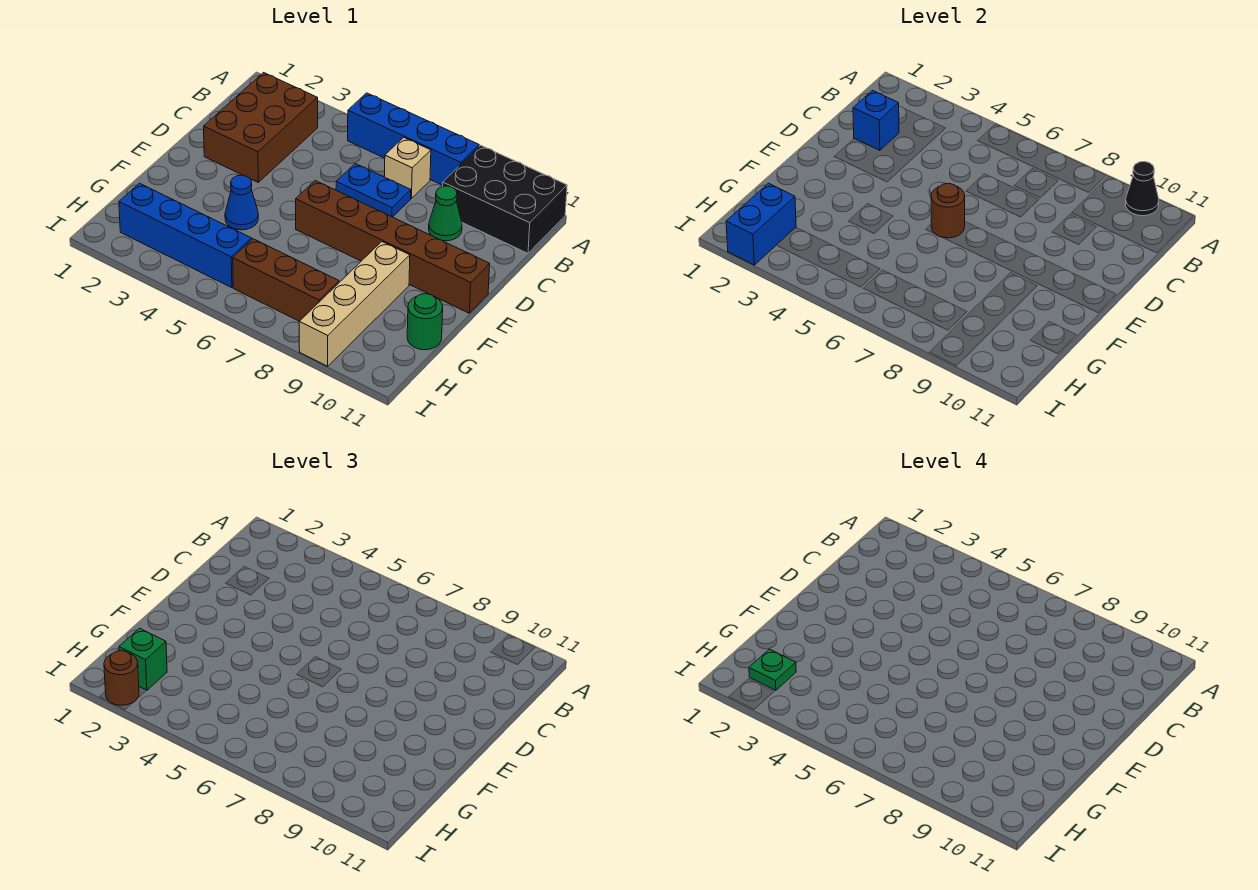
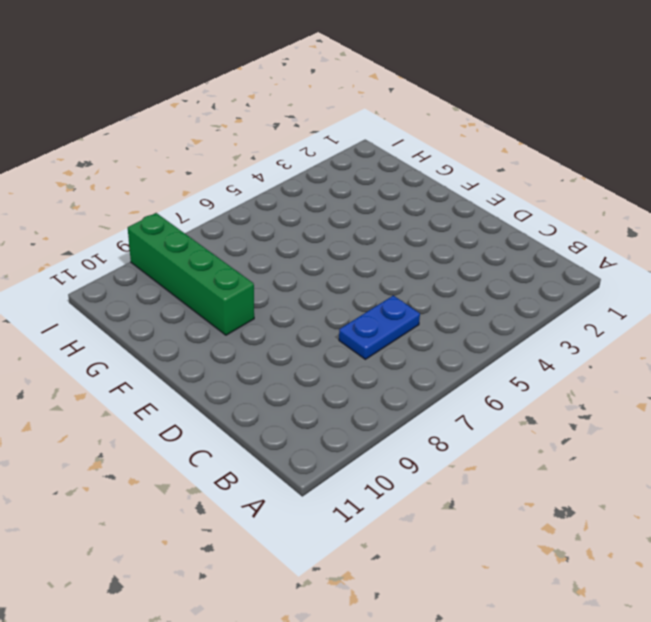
green brick F9:I9 level 1 -> tan brick F9:I9 level 1
none -> blue brick A5:A8 level 1
none -> black brick A9:B11 level 1
none -> brown brick B2:D3 level 1

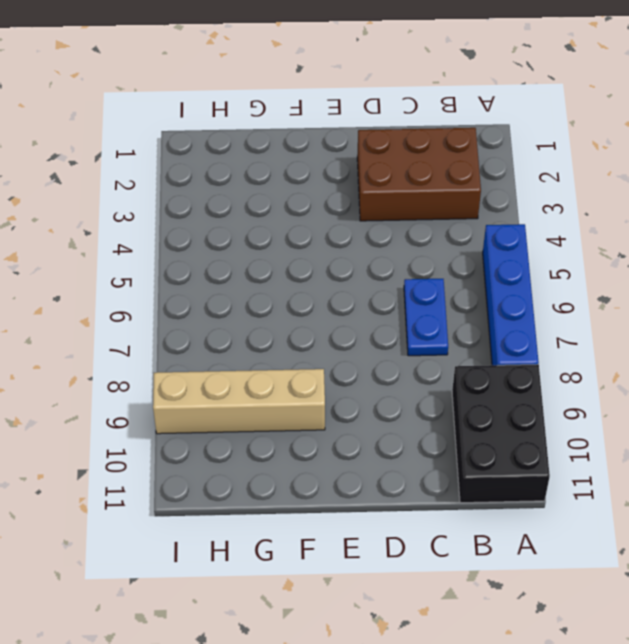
none -> tan brick B7 level 1
none -> green cone C9 level 1
none -> brown brick E6:E11 level 1

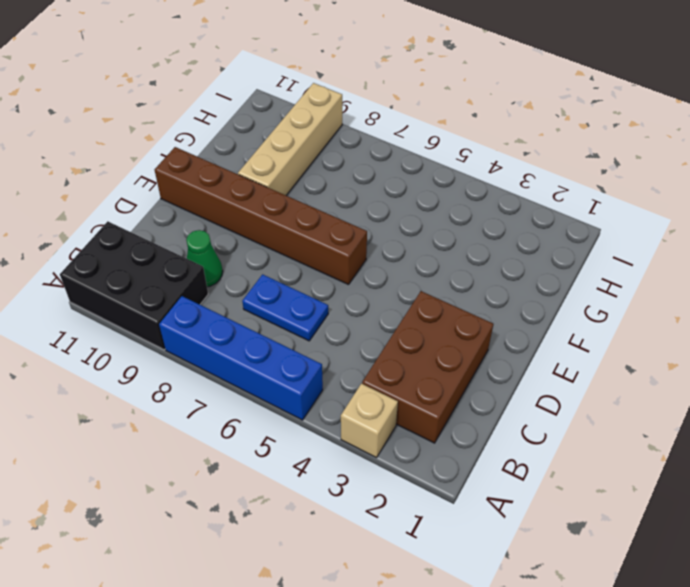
tan brick A3 level 1 -> tan brick B7 level 1
none -> blue cone F4 level 1
none -> green round brick G11 level 1
none -> blue brick H2:H5 level 1

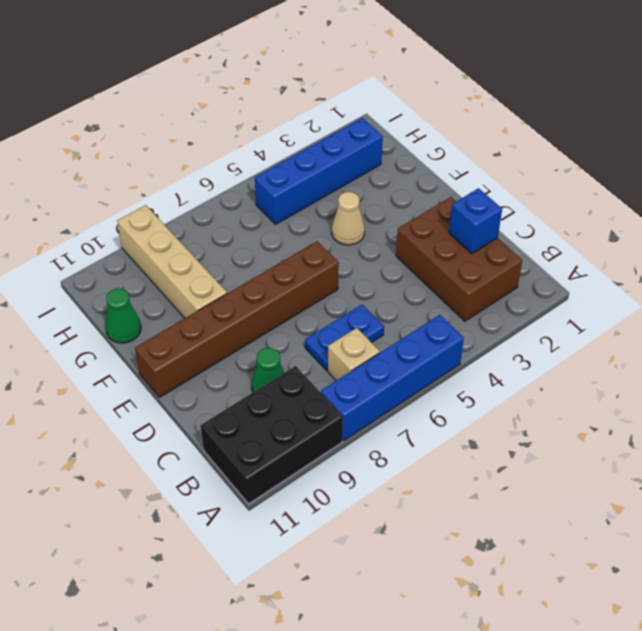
tan cone F4 level 1 -> blue cone F4 level 1
green cone G11 level 1 -> green round brick G11 level 1
none -> brown brick H6:H8 level 1
none -> black cone A10 level 2
none -> brown round brick E6 level 2

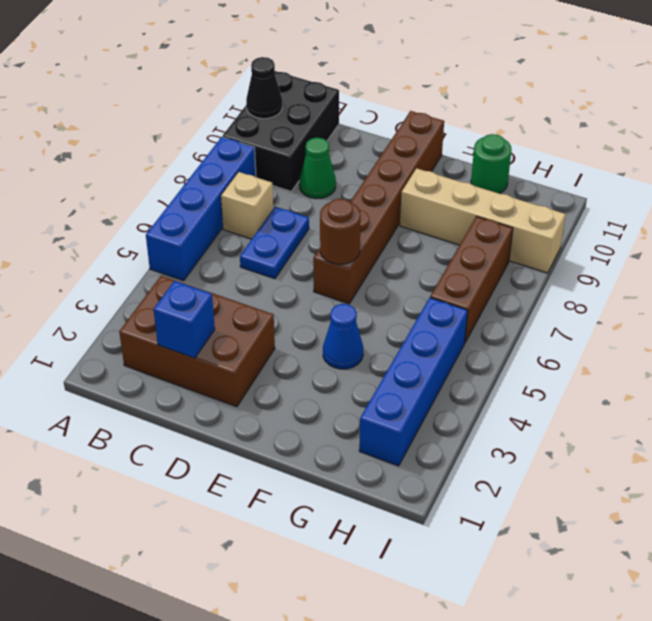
none -> blue brick H2:I2 level 2
none -> green brick H2 level 3
none -> brown round brick I2 level 3

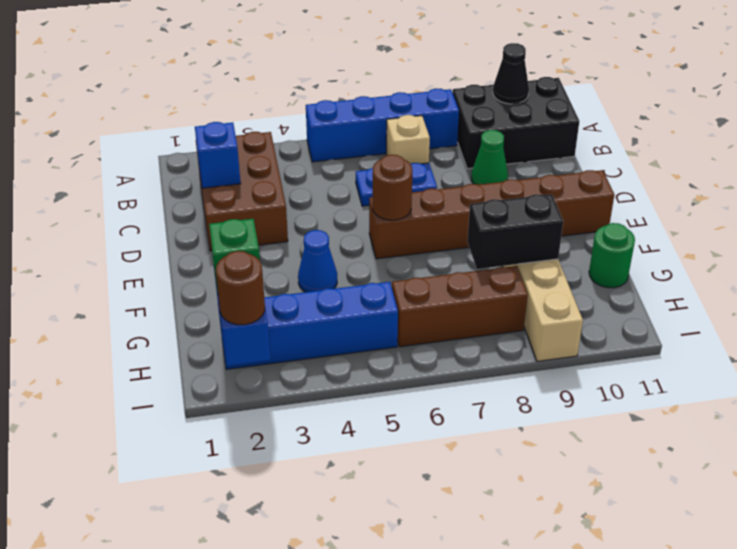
black brick G8:G9 level 2 -> none
none -> green plate H2 level 4

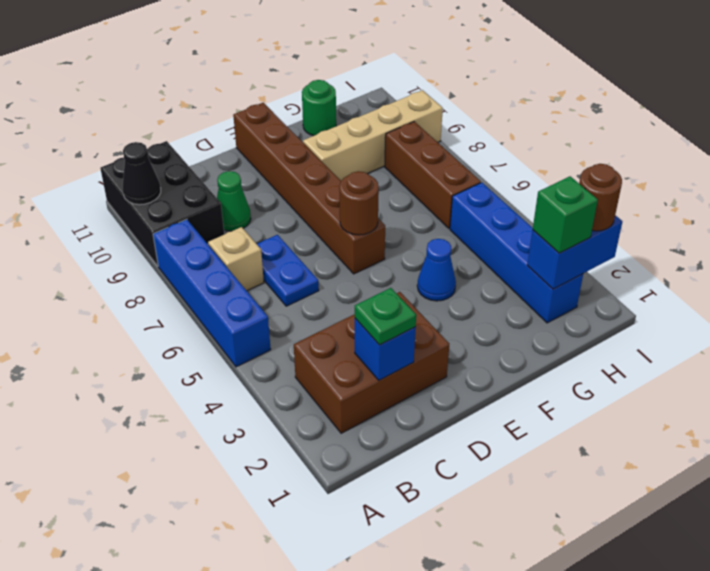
green plate C2 level 3 -> green plate H2 level 4

